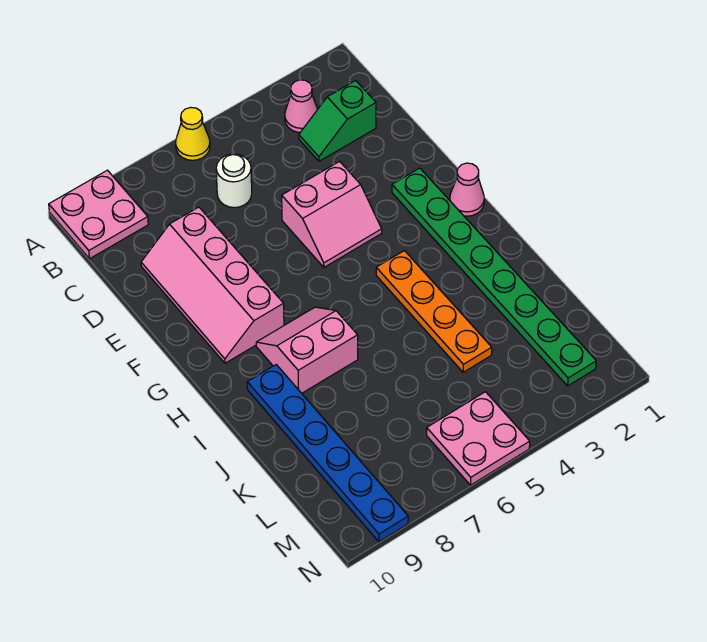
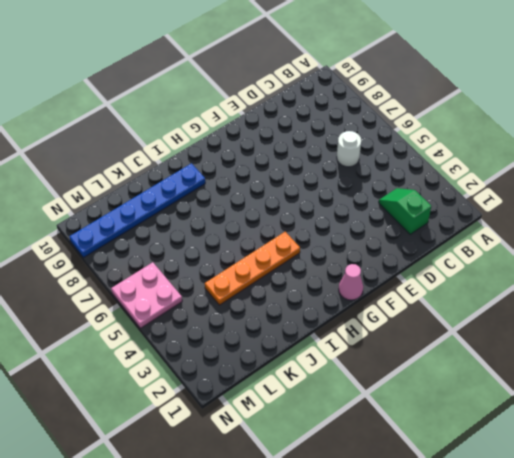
none -> yellow cone A6 level 1
none -> pink plate A9:B10 level 1
none -> pink cone B3 level 1

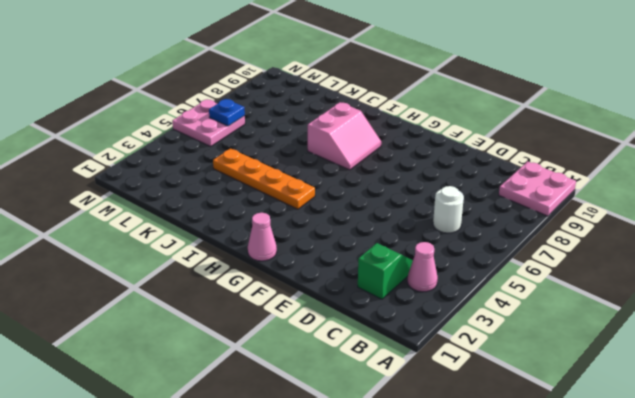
blue plate M6 level 2 -> none
none -> yellow cone A6 level 1
none -> pink slope D8:G9 level 1 top 8
none -> pink slope E4:F5 level 1 top E

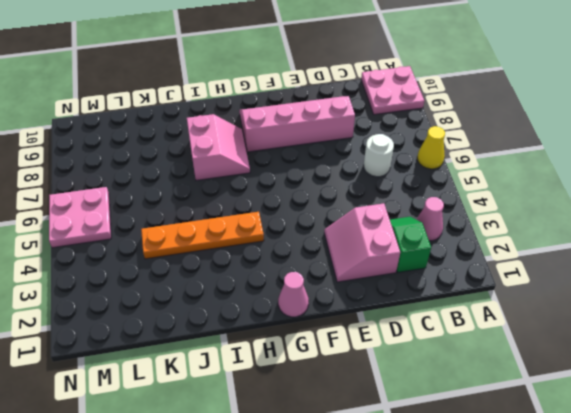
pink slope D2:E3 level 1 top D -> pink slope E4:F5 level 1 top E
none -> green plate F2:M2 level 1
none -> blue plate I9:N9 level 1

